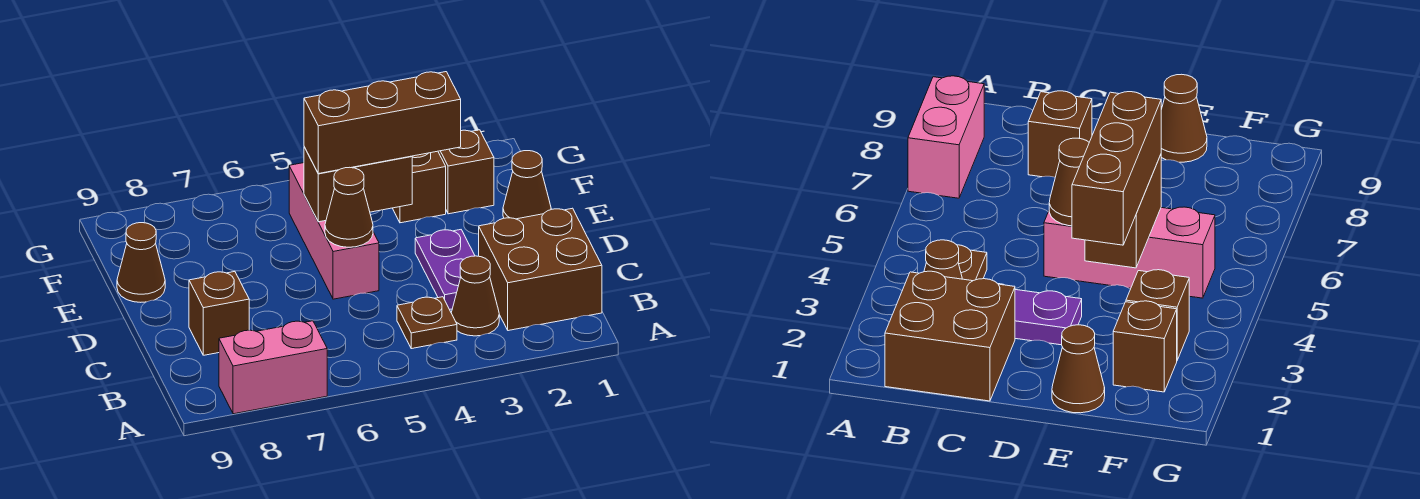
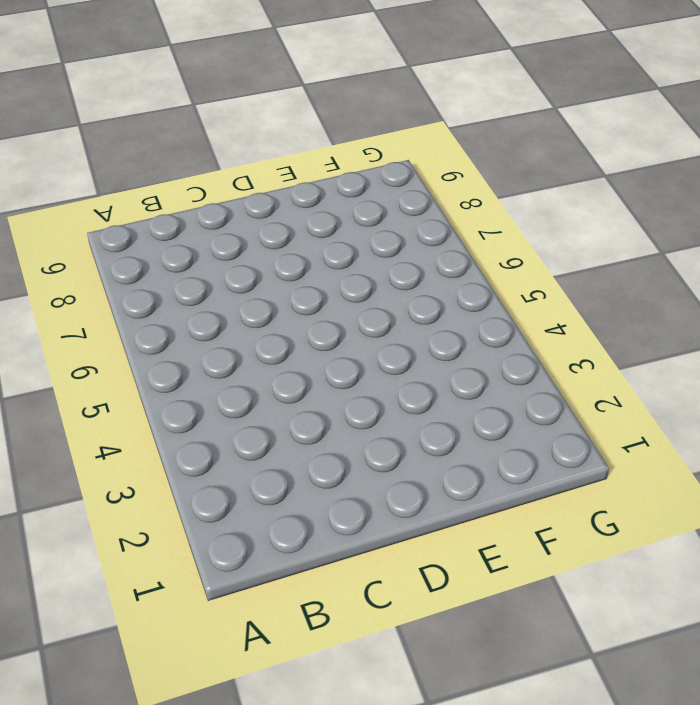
none -> pink brick A7:A8 level 1
none -> brown brick B1:C2 level 1
none -> brown cone B3 level 1

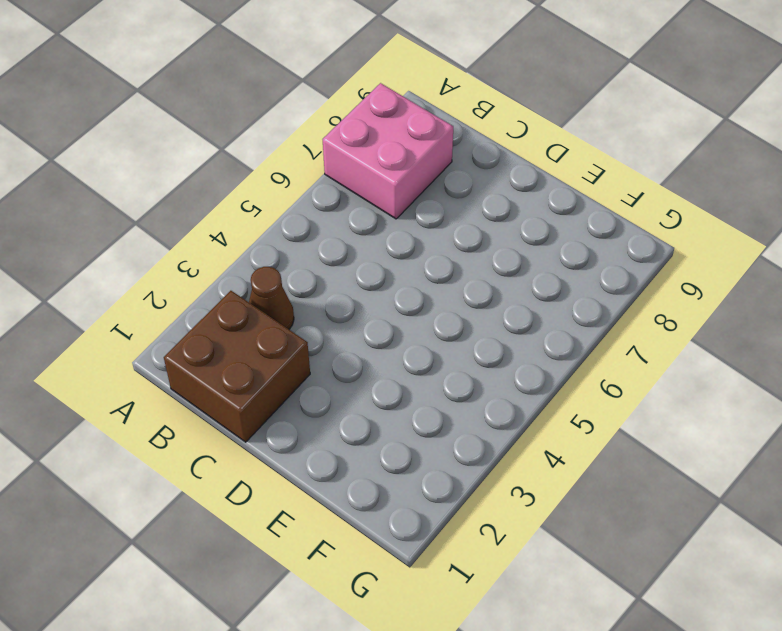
pink brick A7:B8 level 1 -> pink brick A7:A8 level 1
none -> brown plate B4 level 1
none -> purple plate C3:D3 level 1
none -> brown brick C8 level 1

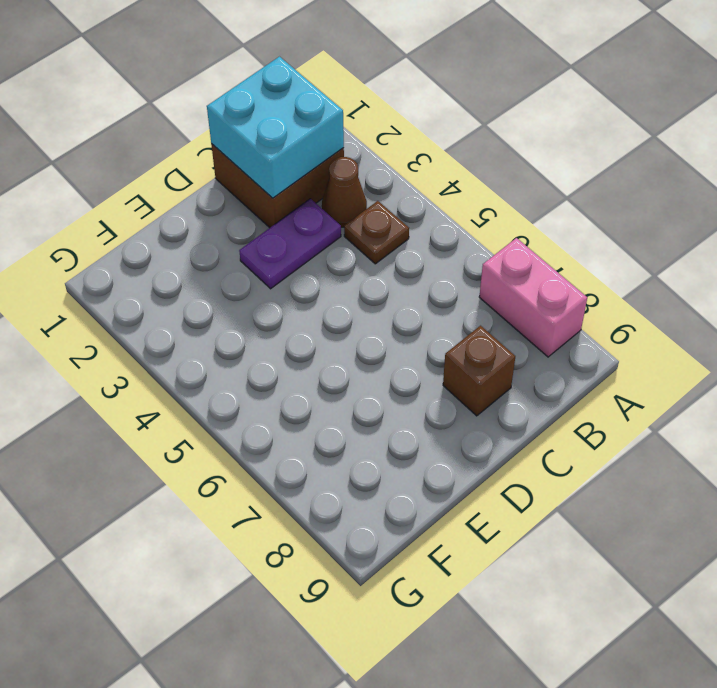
cyan brick B1:C2 level 2 -> none
none -> pink brick D5:F5 level 1
none -> brown cone E1 level 1
none -> brown cone E9 level 1

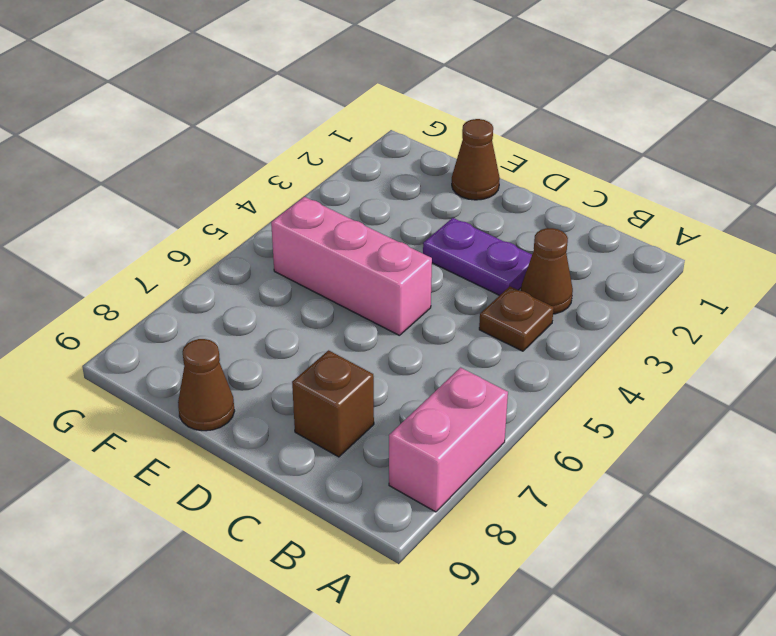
none -> brown brick B1:C2 level 1
none -> brown brick F2 level 1
none -> brown brick F3 level 1

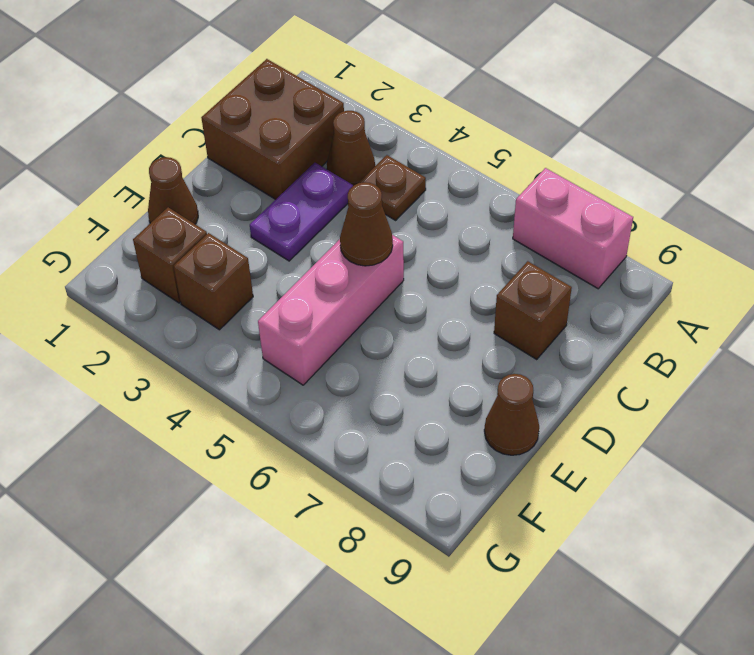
none -> brown brick E4:E5 level 2
none -> brown brick E3:E5 level 3

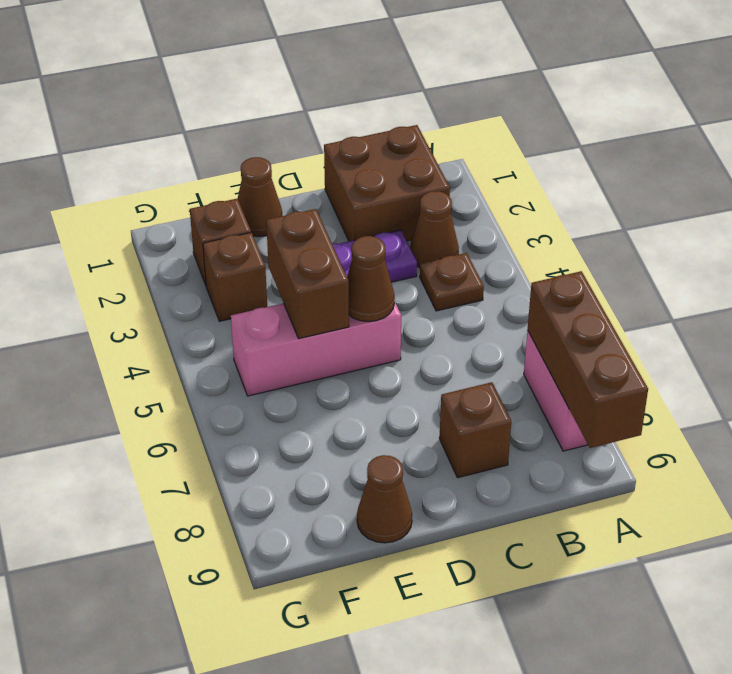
brown brick A7:A9 level 2 -> brown brick E3:E5 level 3

